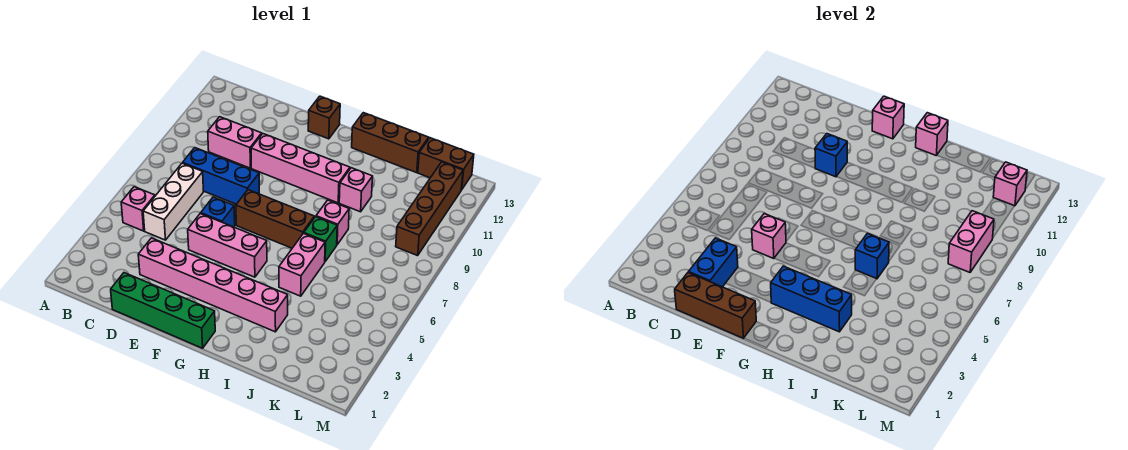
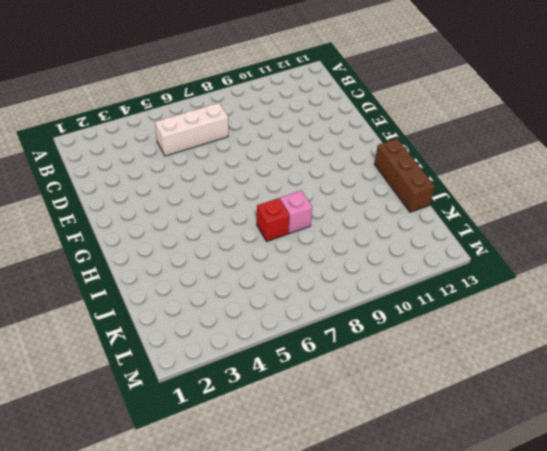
red brick I7 level 1 -> green brick I7 level 1
none -> pink brick B5 level 1
none -> blue brick C8:E8 level 1
none -> pink brick C10:D10 level 1

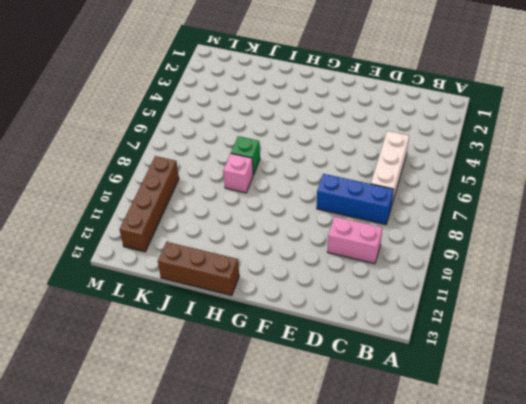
none -> pink brick B5 level 1
none -> green brick D1:G1 level 1
none -> pink brick D3:I3 level 1

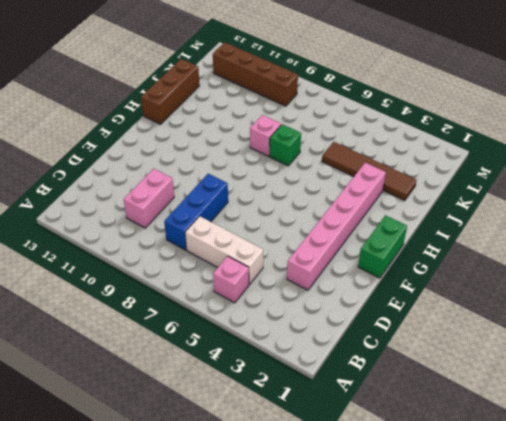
green brick F1:G1 level 1 -> green brick D1:G1 level 1
brown tile J2:J5 level 1 -> none
none -> pink brick E5:G5 level 1
none -> blue brick E6 level 1
none -> pink brick E10:H10 level 1

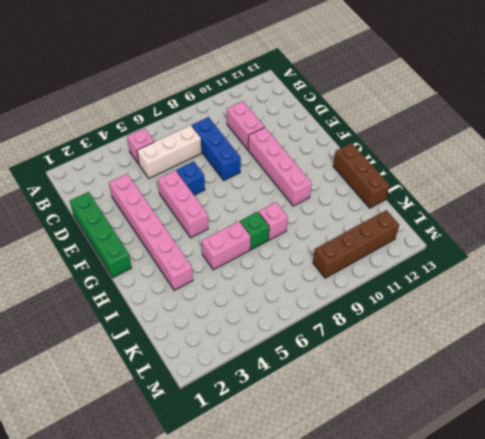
none -> brown brick F7:H7 level 1
none -> brown brick F13 level 1
none -> pink brick I10 level 1

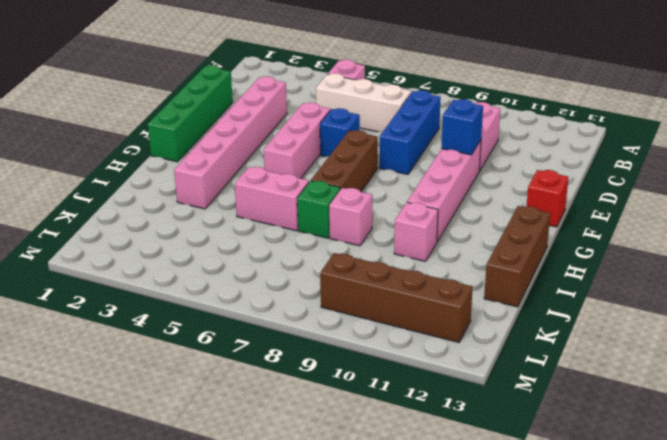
red brick F13 level 1 -> brown brick F13 level 1
none -> brown brick K13:L13 level 1
none -> brown brick D1:F1 level 2
none -> blue brick D2:D3 level 2

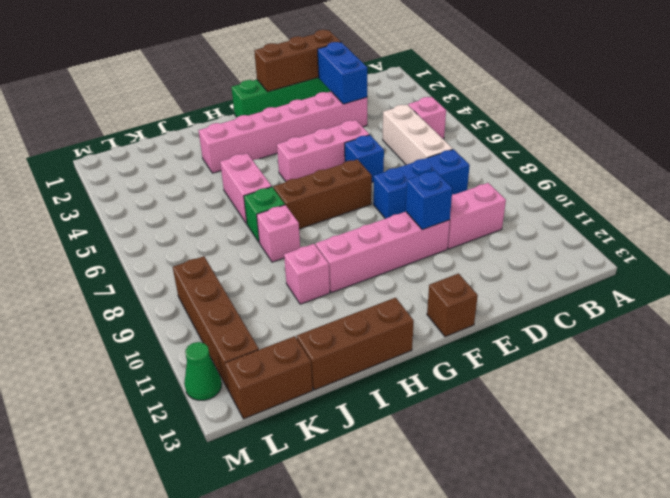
green cone M12 level 1 -> none
none -> pink brick E5 level 2
none -> pink brick F13 level 2
none -> blue brick G3:I3 level 2

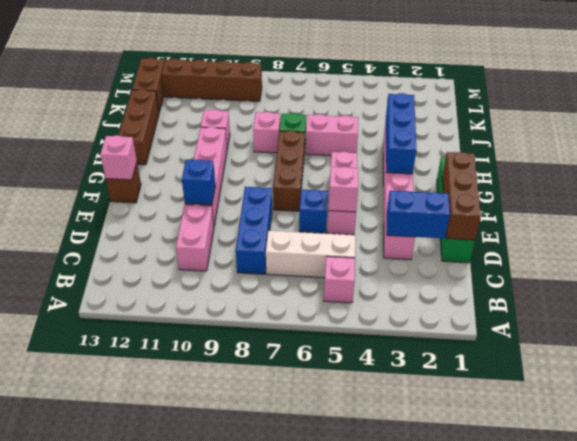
none -> pink brick H13 level 2
none -> blue brick I6 level 2
none -> pink brick L8:L9 level 2

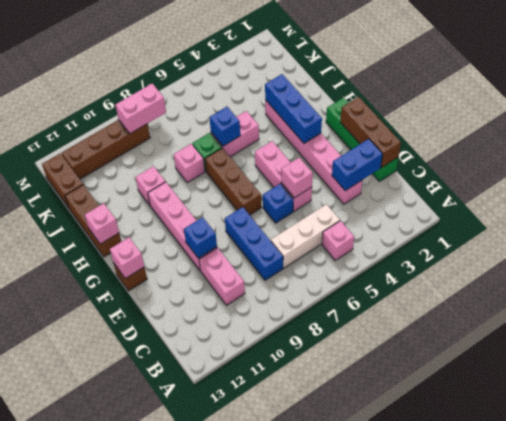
none -> pink brick L12 level 2

